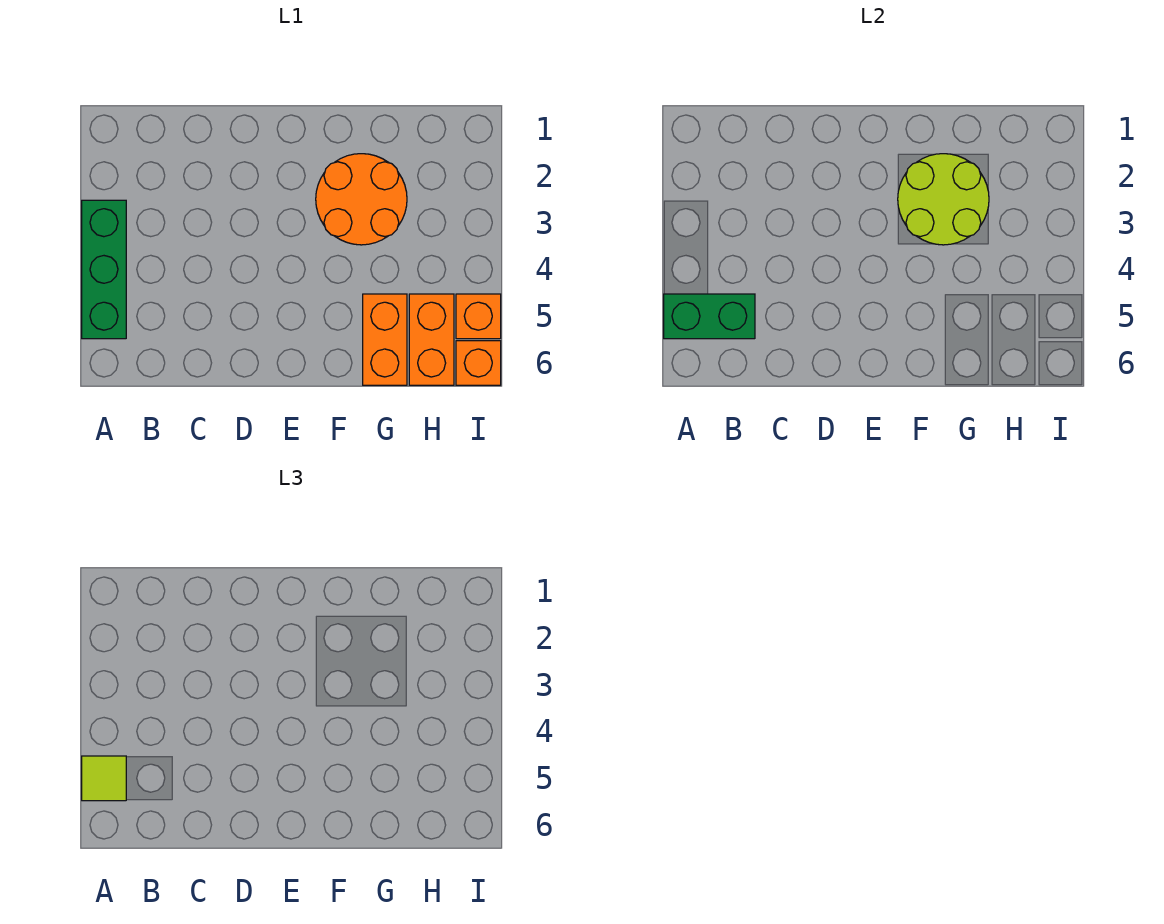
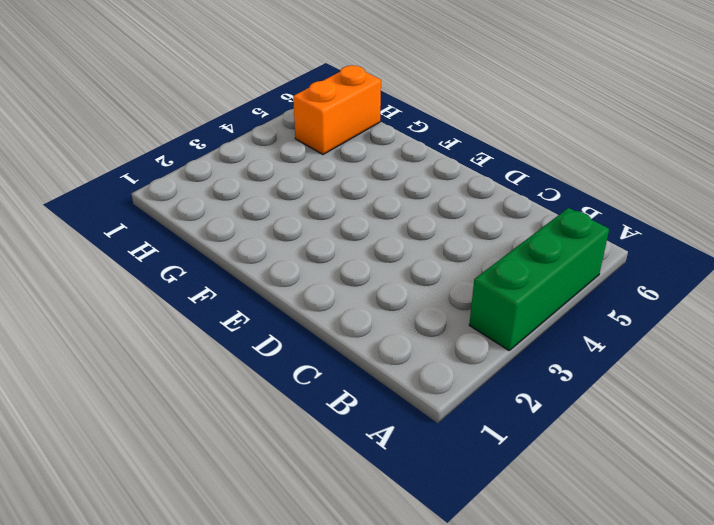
none -> orange round brick F2:G3 level 1
none -> orange brick G5:G6 level 1

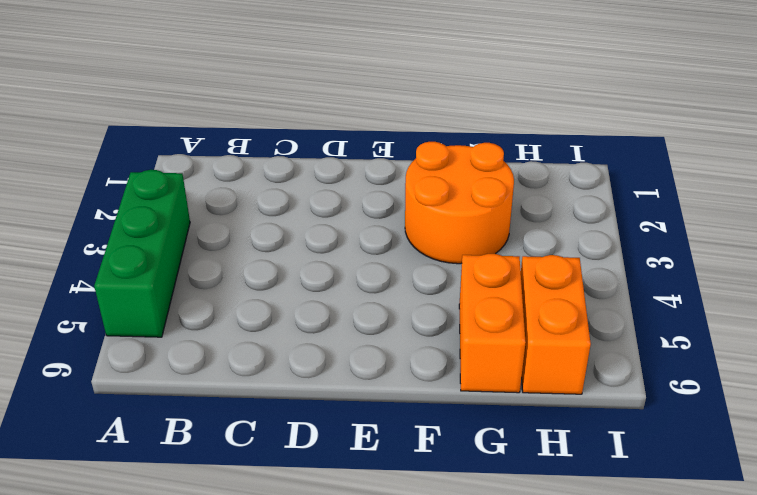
none -> orange brick I5 level 1
none -> orange brick I6 level 1

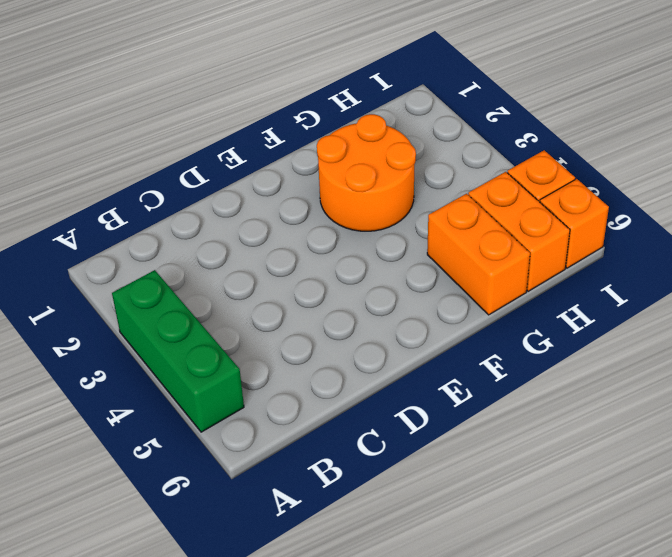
none -> green brick A5:B5 level 2
none -> lime round brick F2:G3 level 2

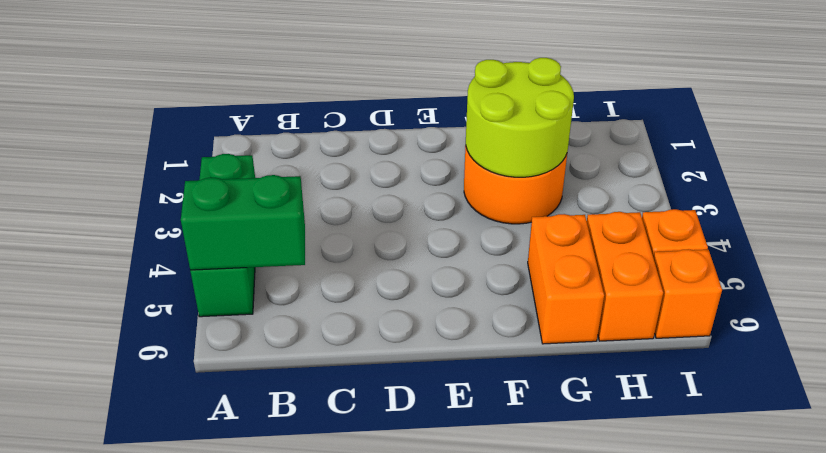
none -> lime tile A5 level 3

